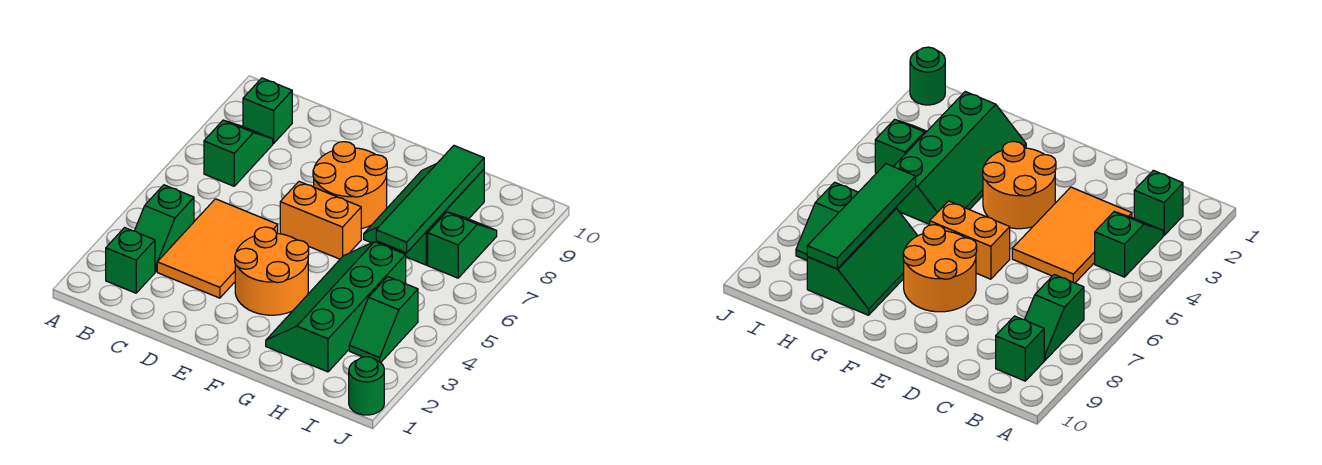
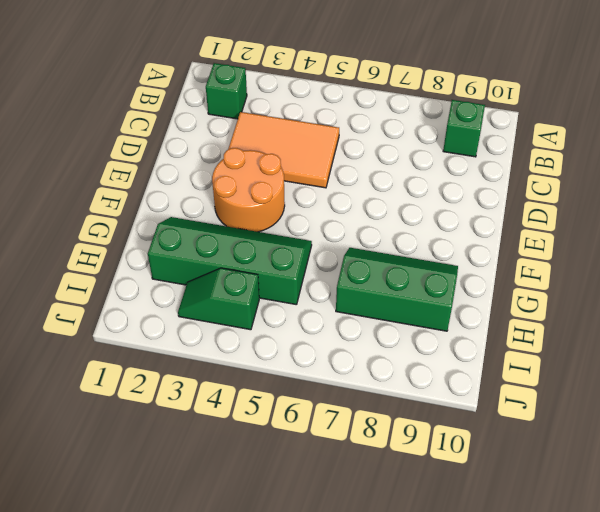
none -> green slope B3:B4 level 1 top 4
none -> green slope B7:B8 level 1 top 7
none -> orange brick E6:F6 level 1

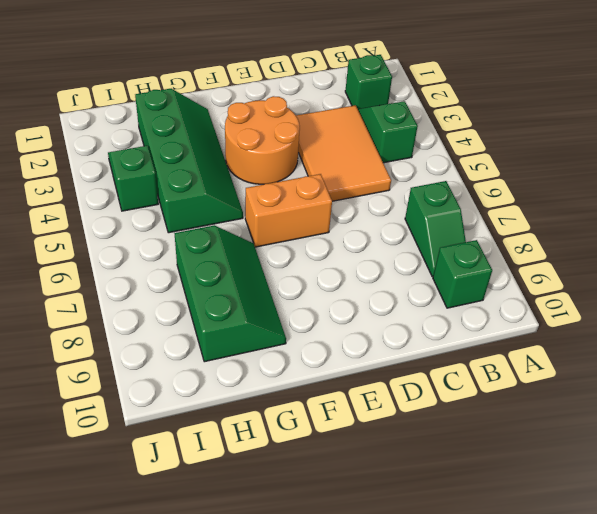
none -> orange round brick E7:F8 level 1
none -> green slope I7:I8 level 1 top 7
none -> green round brick J1 level 1

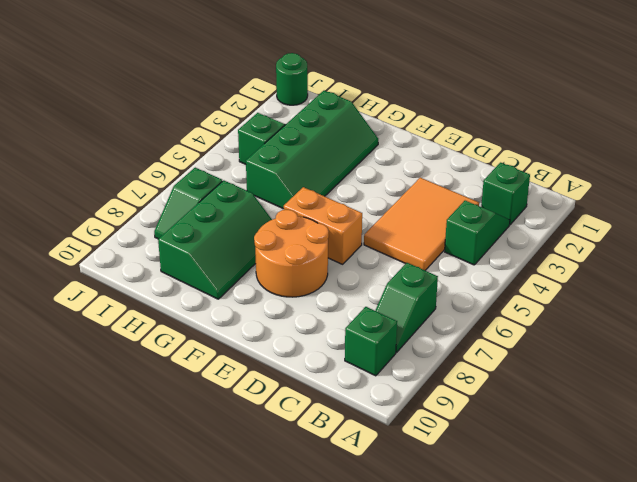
none -> orange round brick E3:F4 level 1
none -> green tile H6:H9 level 2

